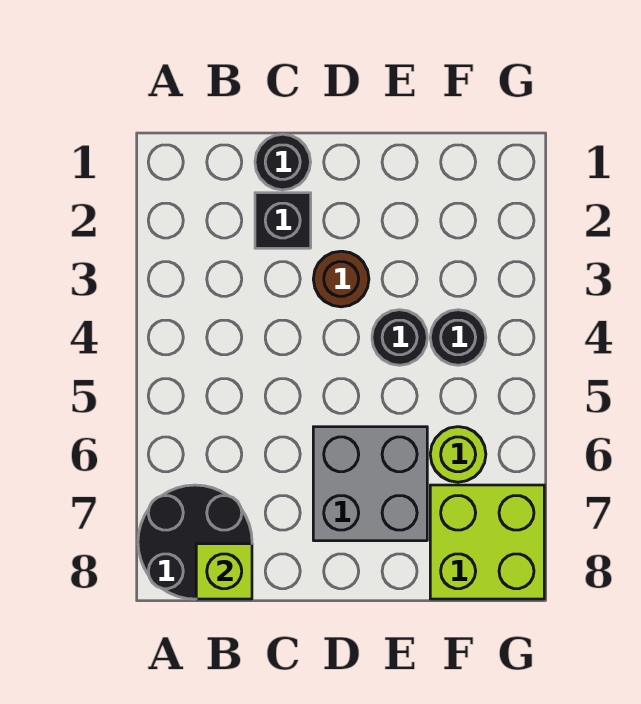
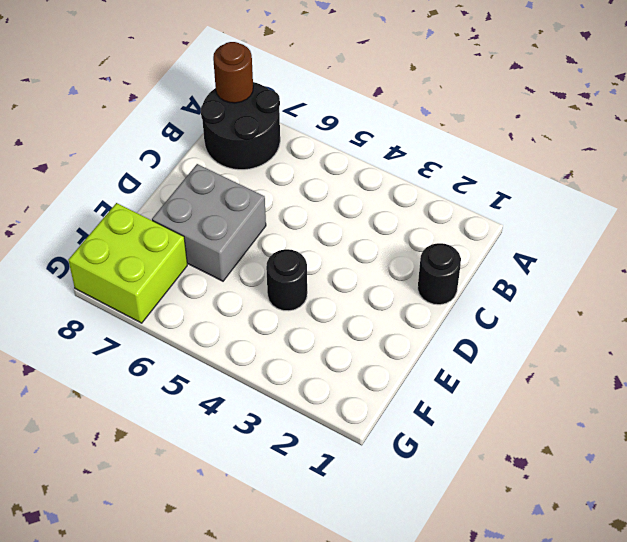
brown round brick A8 level 2 -> brown round brick D3 level 1
none -> black brick C2 level 1
none -> black round brick F4 level 1

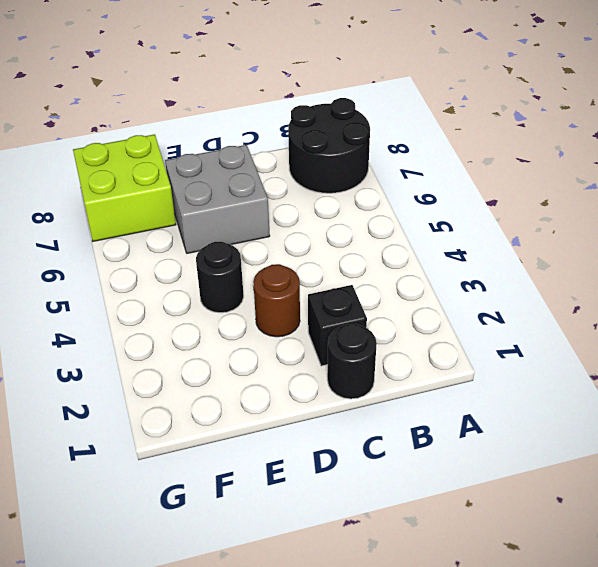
none -> black round brick F4 level 1
none -> lime round brick F6 level 1

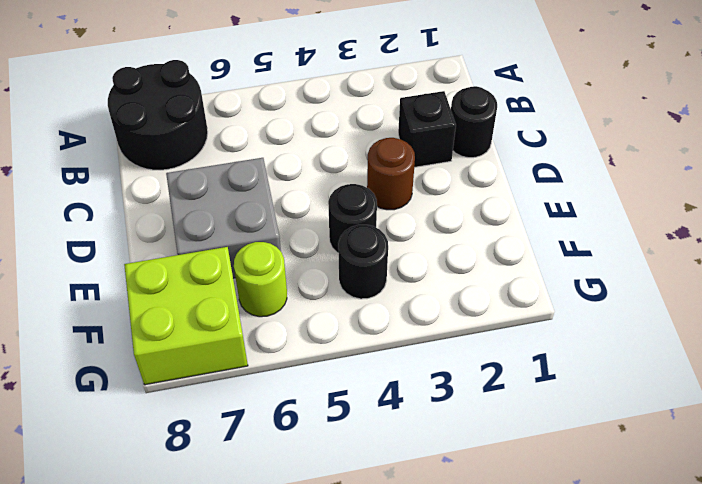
none -> lime brick B8 level 2

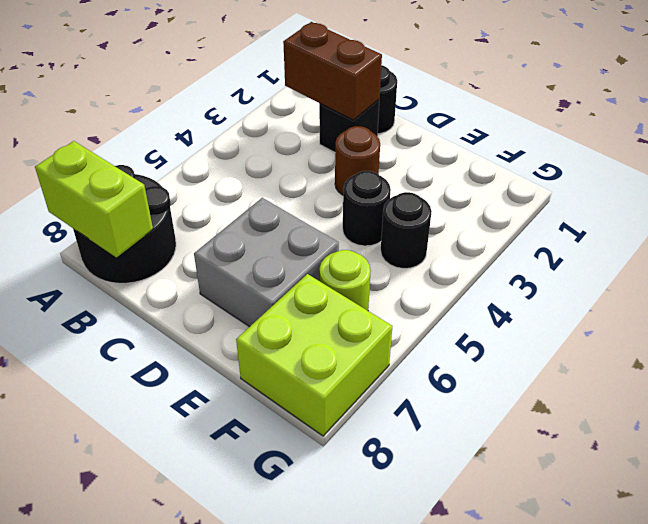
lime brick A8:B8 level 2 -> lime brick B8 level 2
brown brick B2:C2 level 2 -> none

